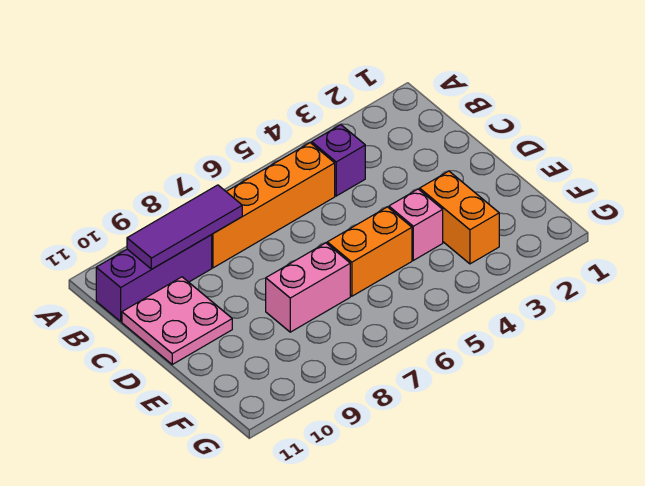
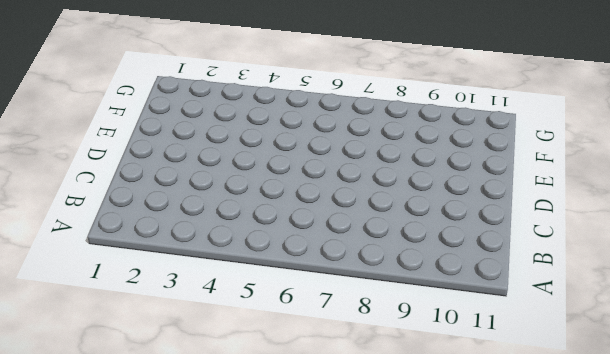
none -> purple brick B4 level 1
none -> orange brick B5:B8 level 1

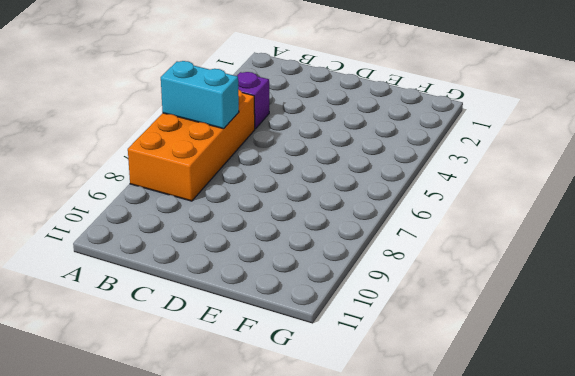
orange brick A5:B8 level 1 -> orange brick B5:B8 level 1
cyan brick A6:B6 level 2 -> none
none -> purple brick B9:B11 level 1
none -> pink plate C10:D11 level 1

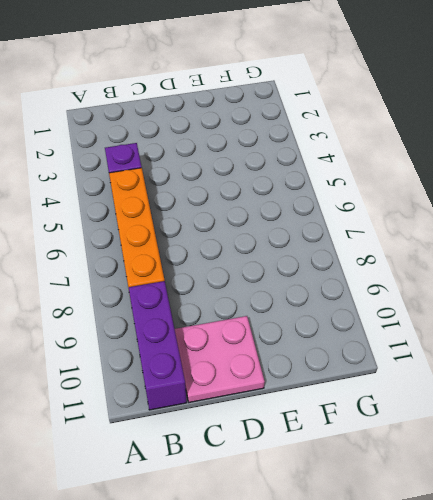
none -> orange brick E3:F3 level 1
none -> pink brick E4 level 1

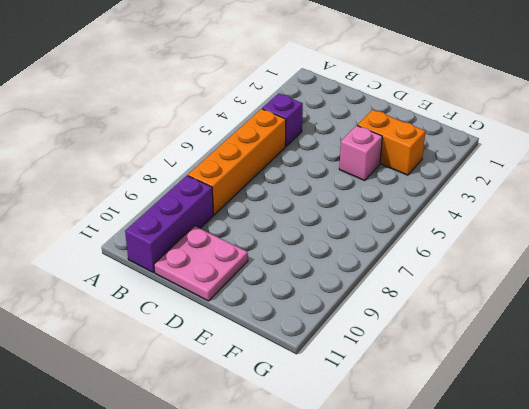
none -> orange brick E5:E6 level 1
none -> pink brick E7:E8 level 1

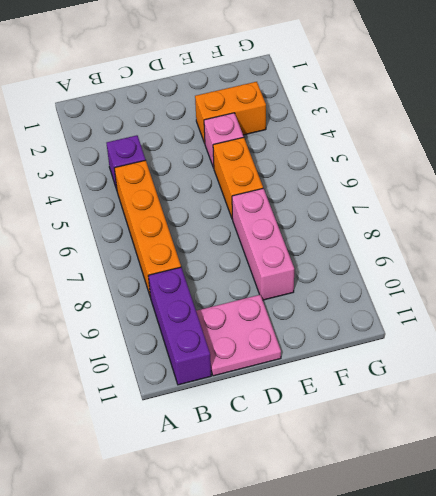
pink brick E7:E9 level 1 -> pink brick E7:E8 level 1
none -> purple tile B8:B10 level 2

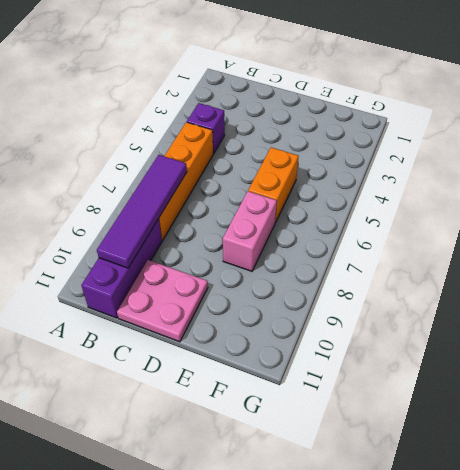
purple tile B7:B10 level 2 -> purple tile B8:B10 level 2
none -> orange brick E3:F3 level 1
none -> pink brick E4 level 1

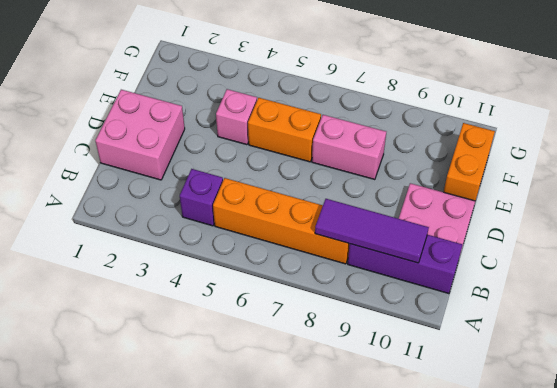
pink brick C1:D2 level 1 -> none
orange brick E11:F11 level 1 -> orange brick E3:F3 level 1

